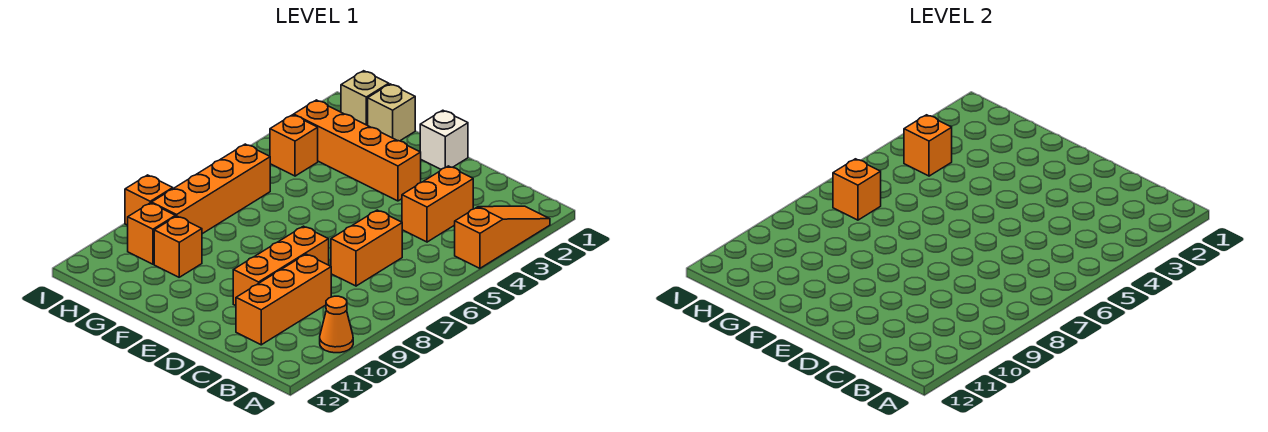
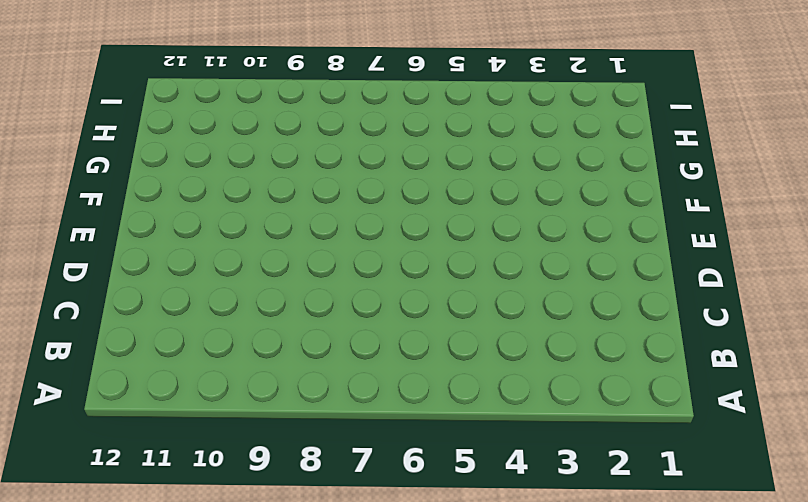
none -> orange slope A2:A4 level 1 top 4
none -> orange cone A10 level 1
none -> orange brick C3:C4 level 1

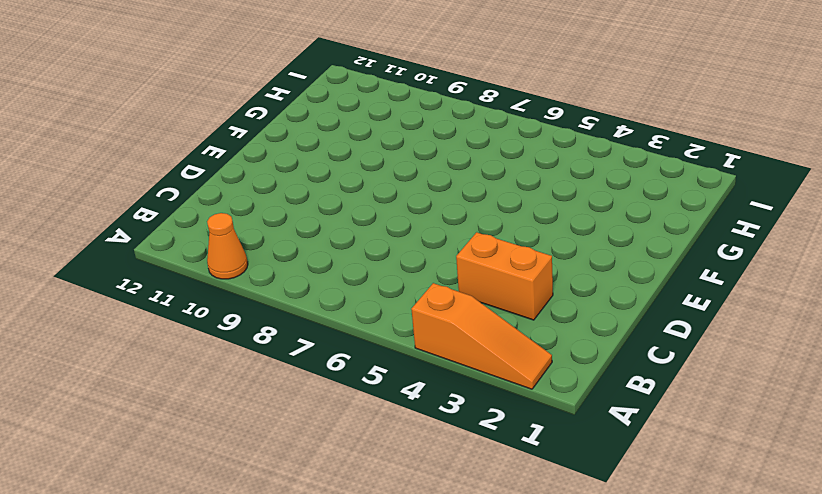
none -> orange brick C6:C7 level 1
none -> orange brick C9:C11 level 1
none -> orange brick D8:D10 level 1

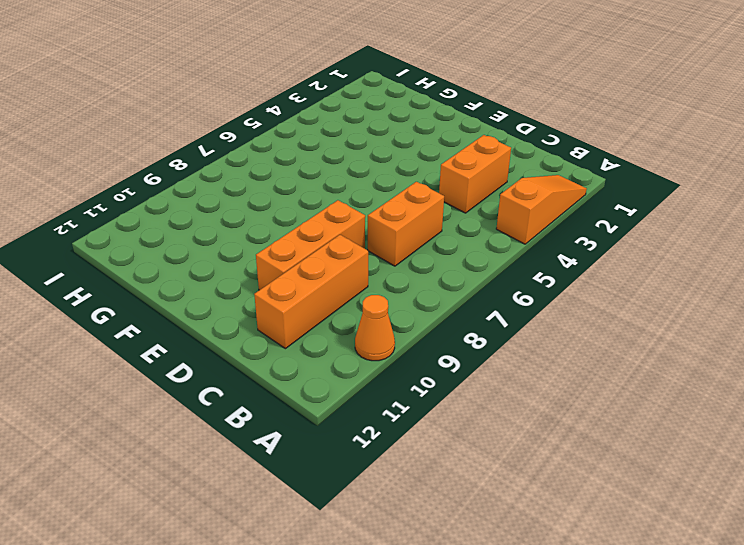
none -> white brick E1 level 1
none -> orange brick E3:H3 level 1
none -> tan brick G1 level 1

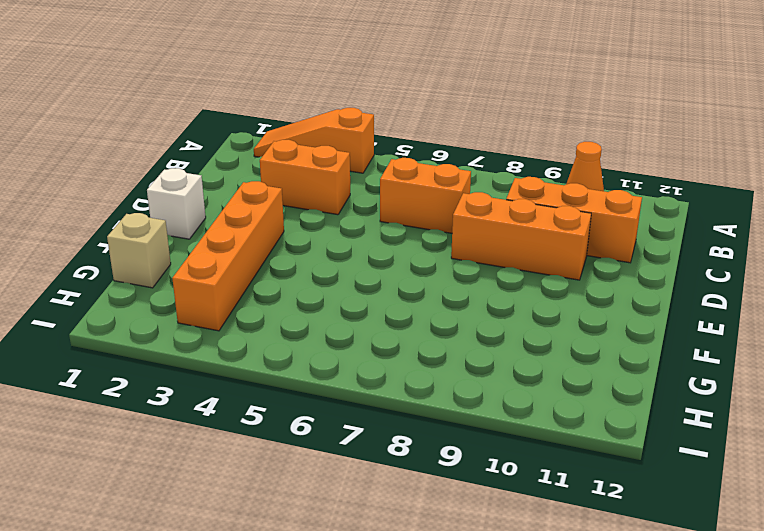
none -> orange brick G10 level 1
none -> tan brick H1 level 1
none -> orange brick H4 level 1

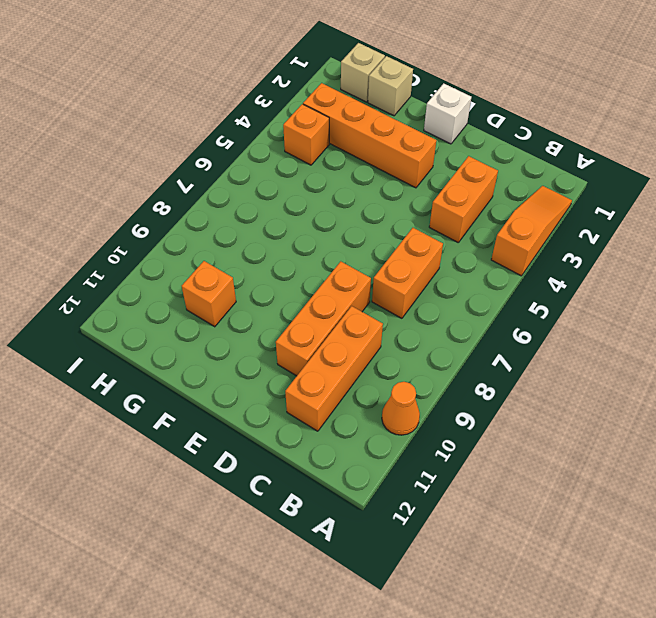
none -> orange brick H6:H9 level 1
none -> orange brick H10 level 1
none -> orange brick I9 level 1

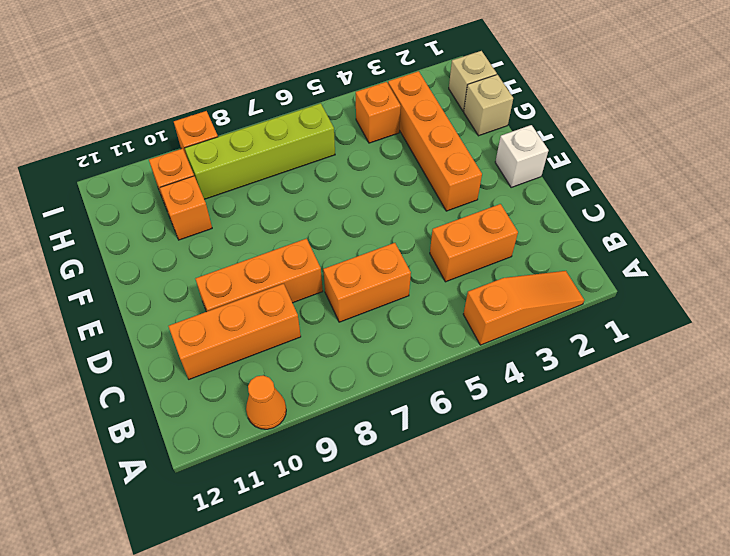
lime brick H6:H9 level 1 -> orange brick H6:H9 level 1
none -> orange brick H4 level 2
none -> orange brick H7 level 2

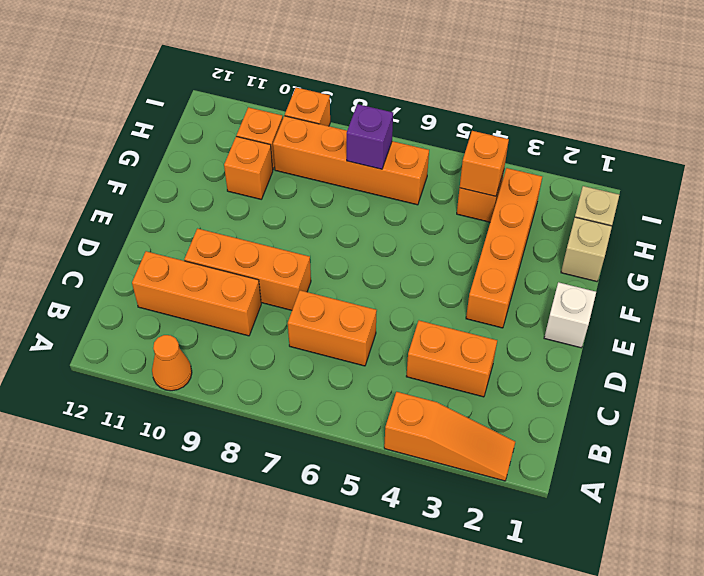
purple brick H7 level 2 -> orange brick H7 level 2

